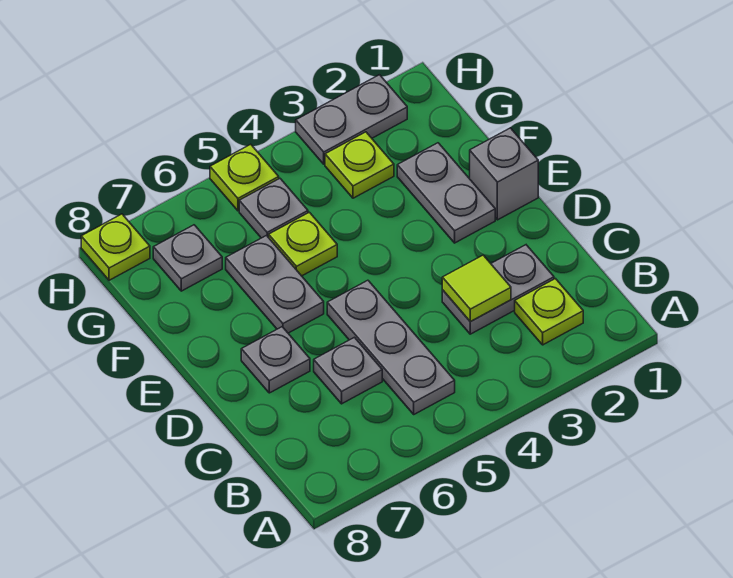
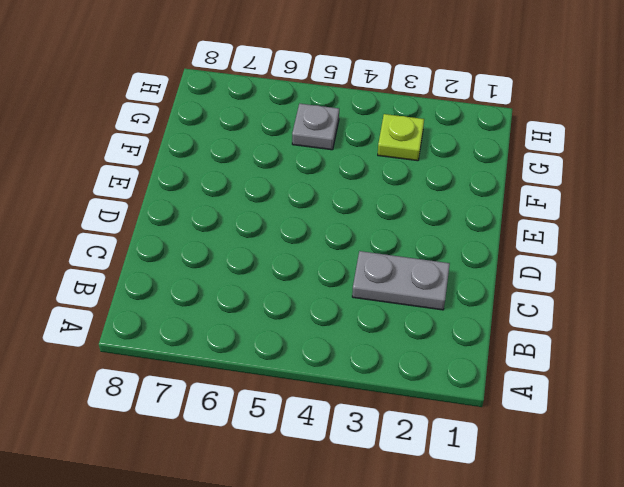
none -> lime plate B2 level 1
none -> grey plate B5:D5 level 1
none -> grey plate C6 level 1

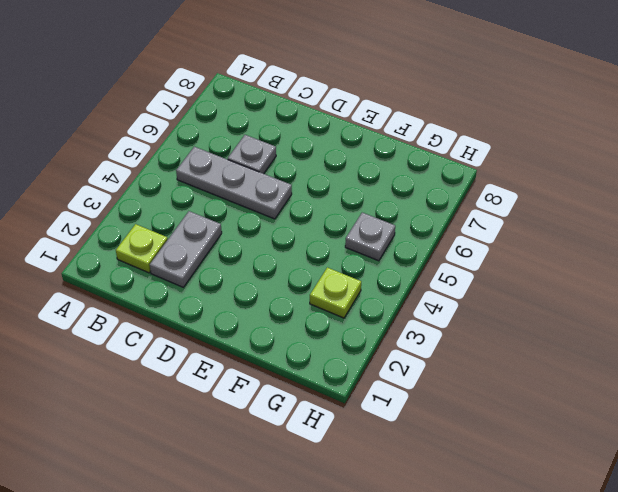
none -> grey plate D7 level 1
none -> grey brick E1 level 1
none -> grey plate E2:F2 level 1

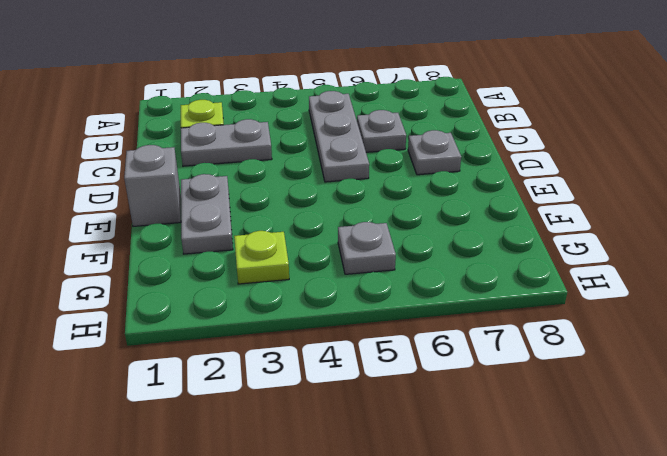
none -> grey plate E6:F6 level 1
none -> lime plate F5 level 1
none -> grey plate G7 level 1

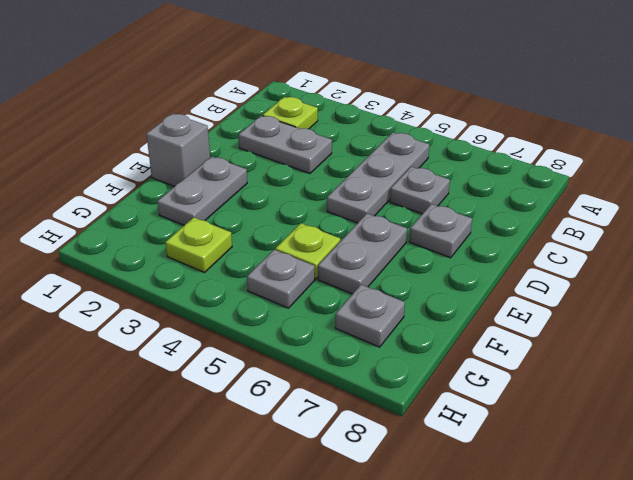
none -> grey plate H2:H3 level 1
none -> lime plate H5 level 1
none -> lime plate H8 level 1

